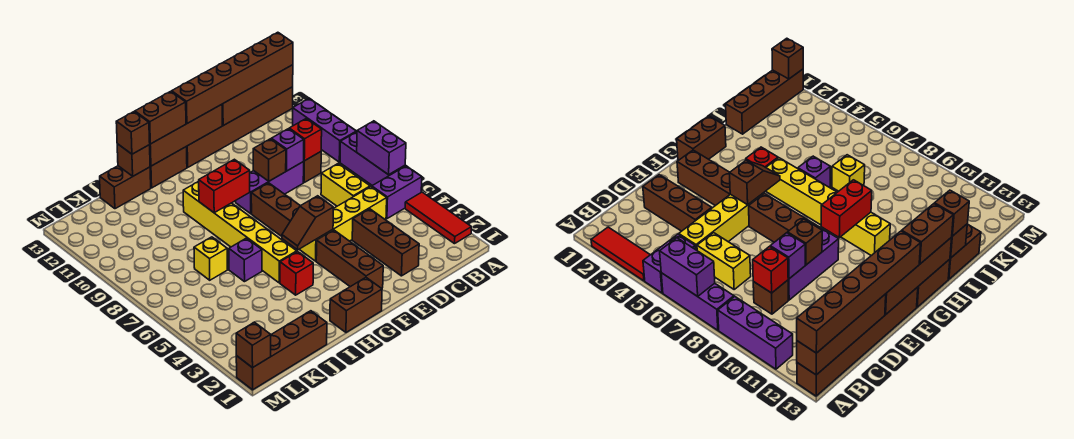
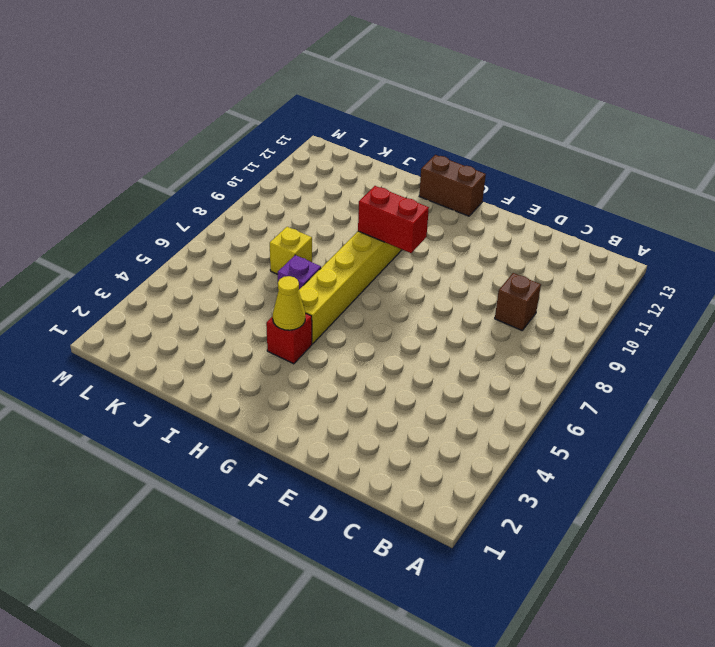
yellow cone H4 level 2 -> none
none -> red tile A2:A4 level 1
none -> purple brick A5:B5 level 1
none -> purple brick A6:A8 level 1
none -> purple brick A9:A11 level 1

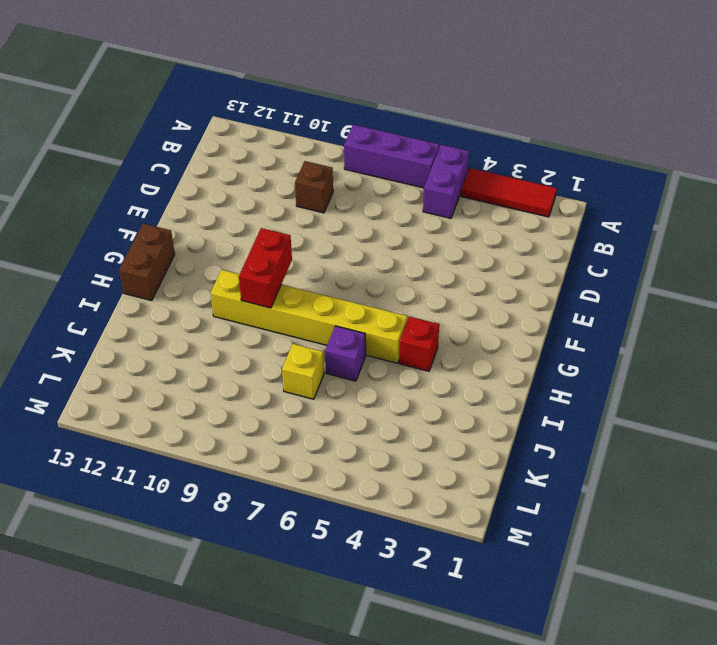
none -> purple brick A9:A11 level 1
none -> brown brick A13:F13 level 1
none -> yellow brick C5:F5 level 1
none -> yellow brick C6:C7 level 1

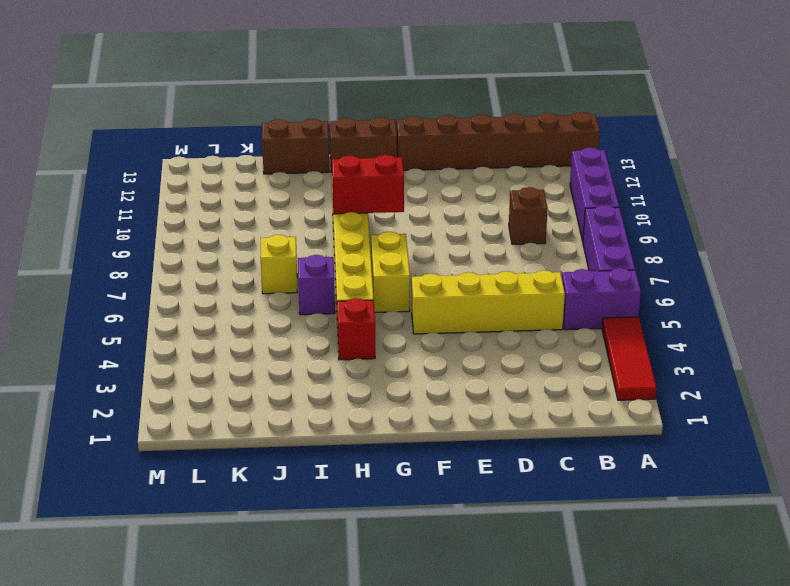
yellow brick G6:G7 level 1 -> yellow brick C6:C7 level 1
none -> brown brick D2:D4 level 1
none -> purple brick D9:F9 level 1
none -> brown brick F2:F4 level 1
none -> brown brick F6:F8 level 1

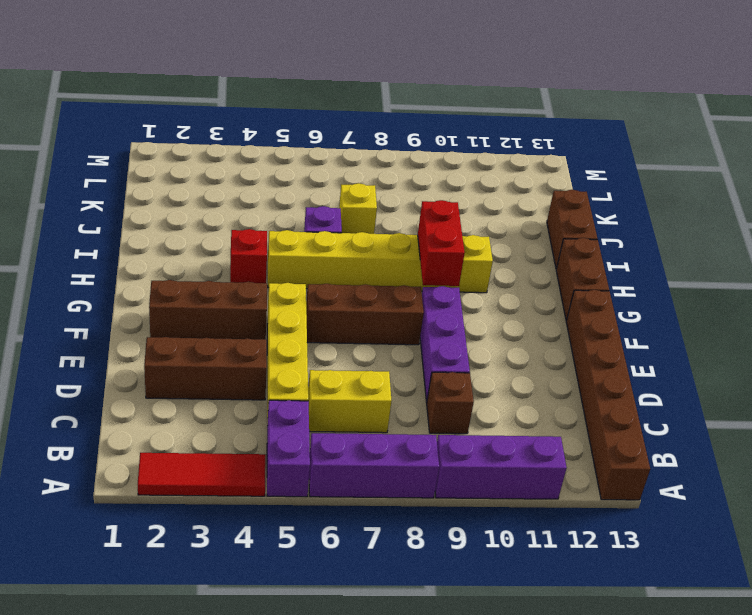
none -> brown brick G1:H1 level 1
none -> brown brick J1:M1 level 1
none -> purple brick A6:A7 level 2
none -> brown brick A13:D13 level 2

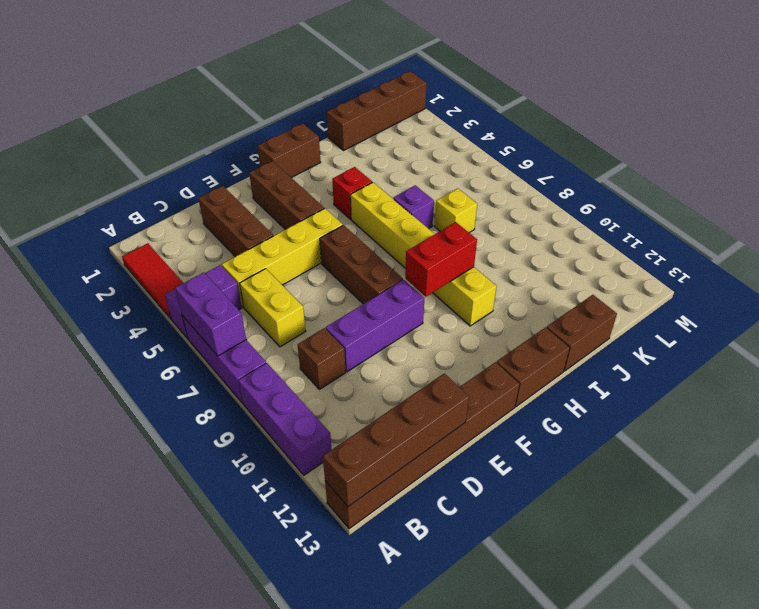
none -> red brick C9 level 2
none -> purple brick D9 level 2
none -> brown brick E9 level 2
none -> brown brick E13:H13 level 2

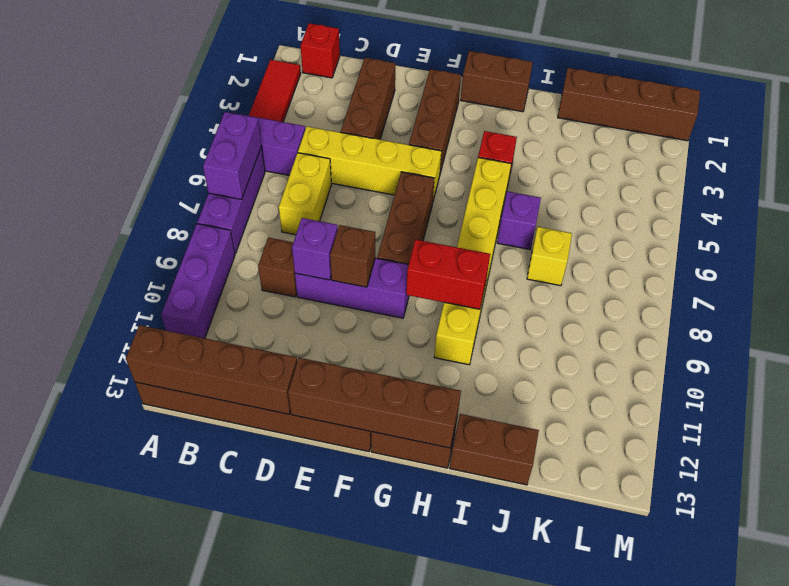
red brick B1 level 1 -> red brick C9 level 2
none -> brown slope F5:G5 level 2 top F
none -> brown brick I13 level 2
none -> brown brick M1 level 2
none -> brown brick A13:F13 level 3

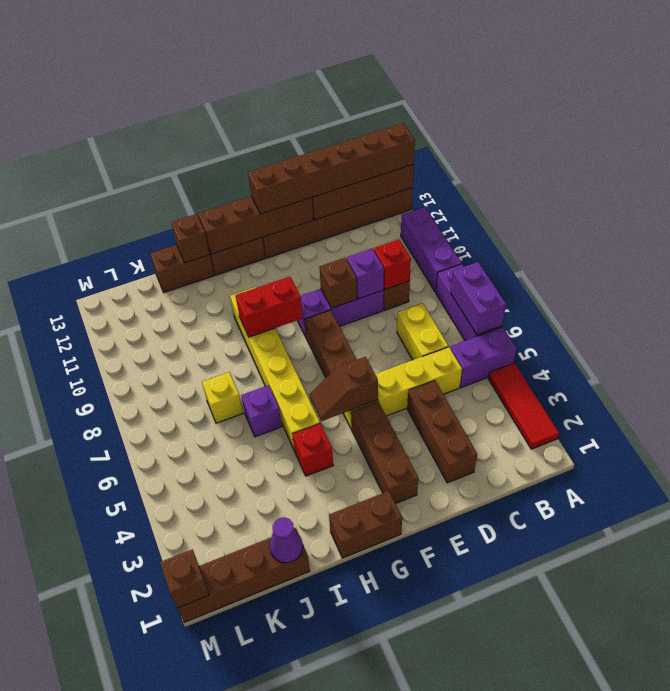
purple cone J1 level 2 -> none
none -> brown brick G13:H13 level 3
none -> brown brick I13 level 3

